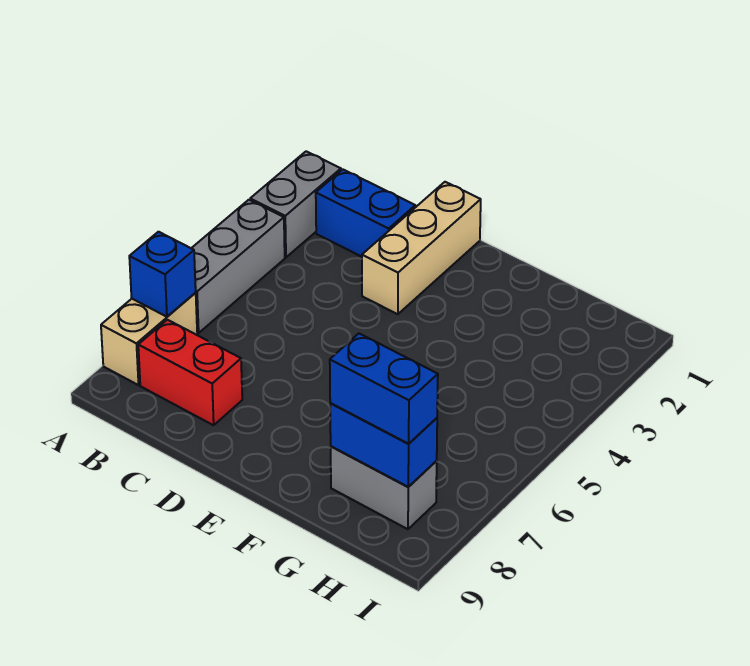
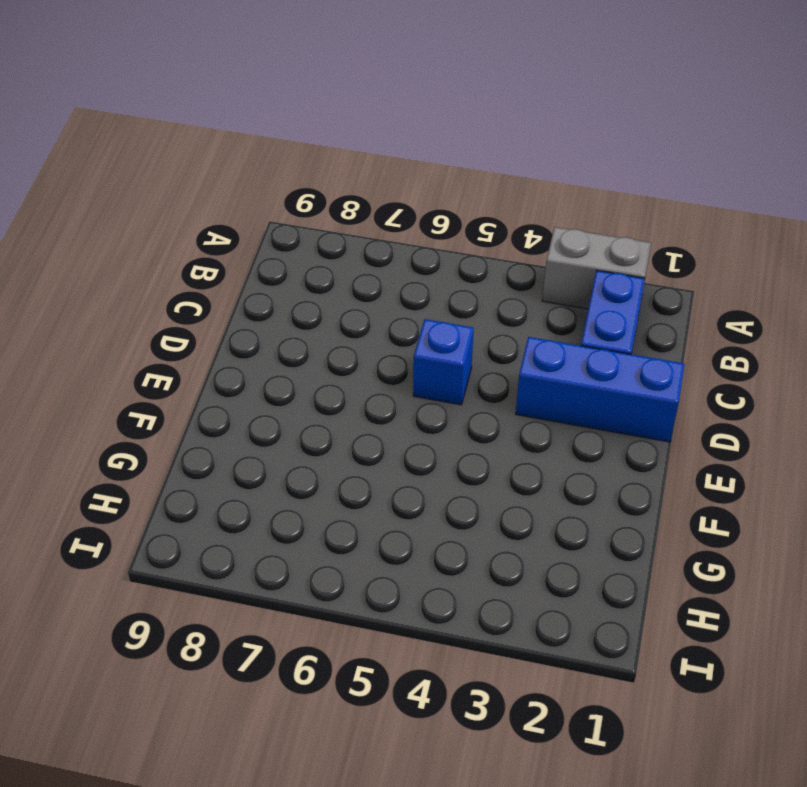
blue brick D1:D3 level 1 -> tan brick D1:D3 level 1
blue brick D5 level 1 -> blue brick A7 level 2
none -> grey brick A4:A6 level 1
none -> tan brick A7:A8 level 1

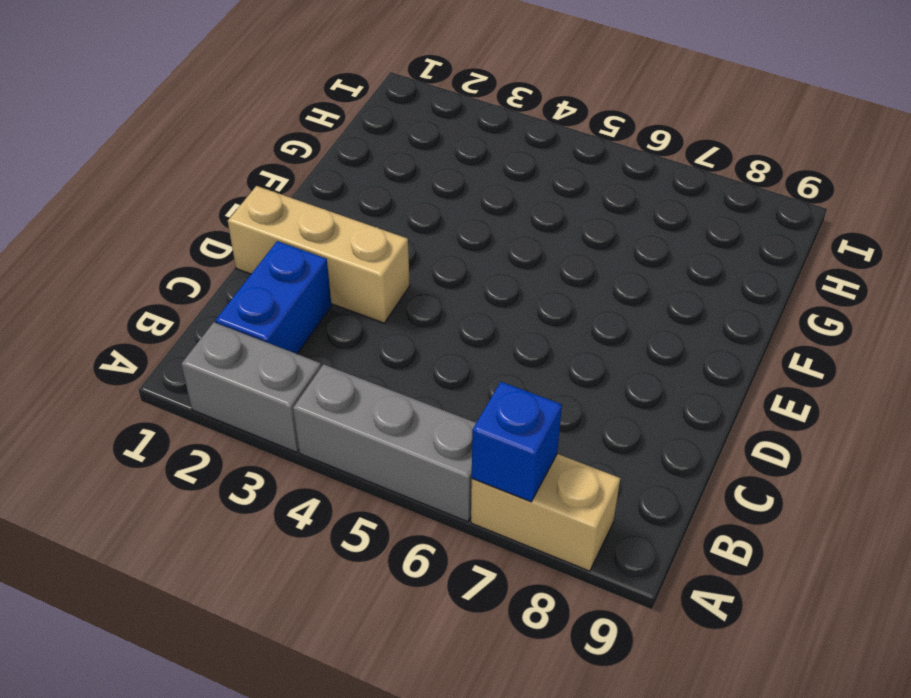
none -> red brick B8:C8 level 1
none -> grey brick G8:H8 level 1

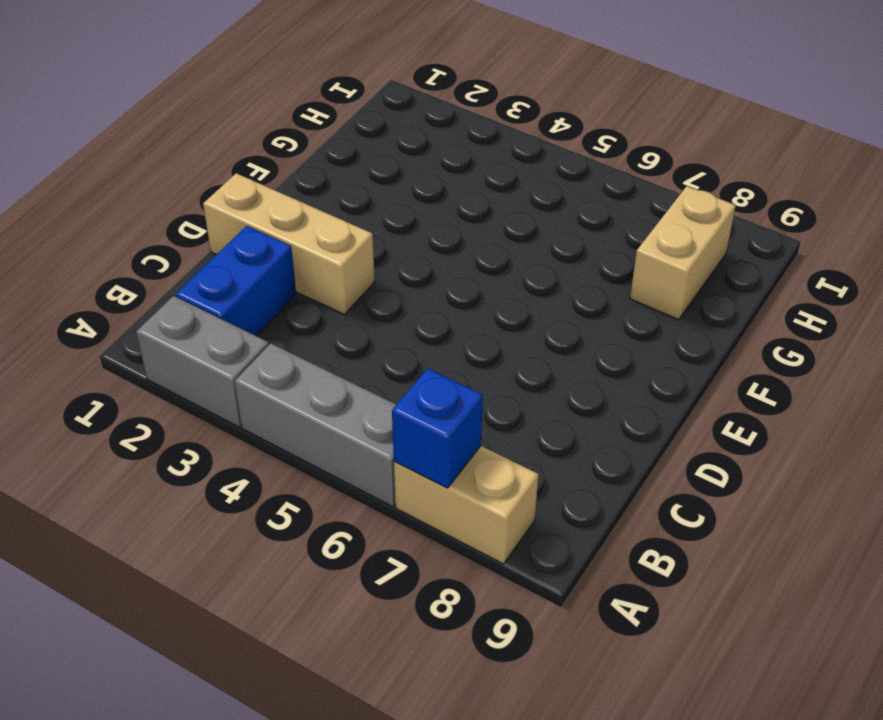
tan brick G8:H8 level 1 -> grey brick G8:H8 level 1
none -> red brick B8:C8 level 1
none -> blue brick G8:H8 level 2

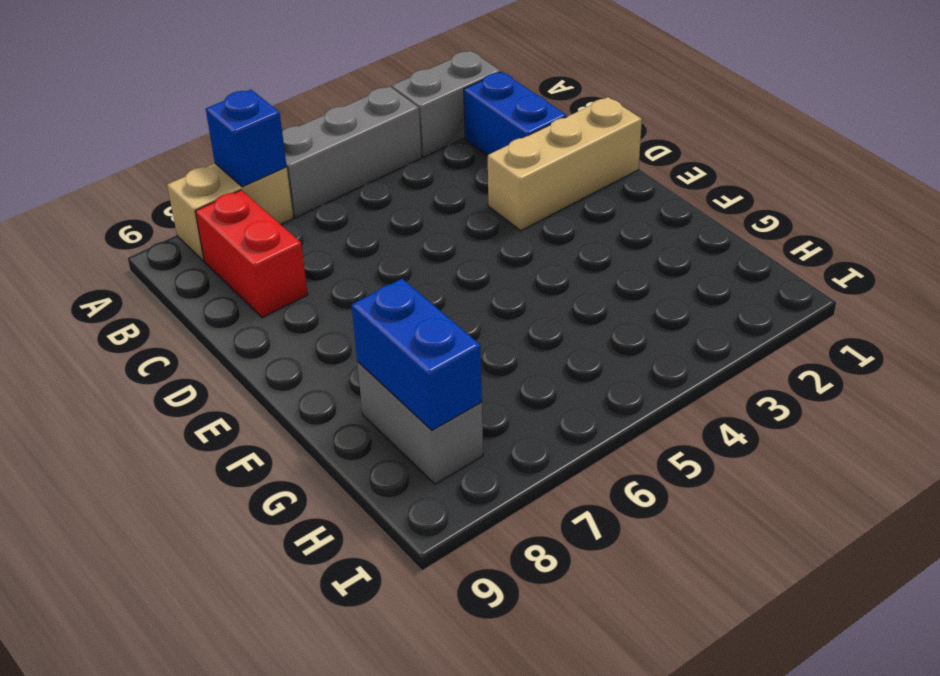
none -> blue brick G8:H8 level 3

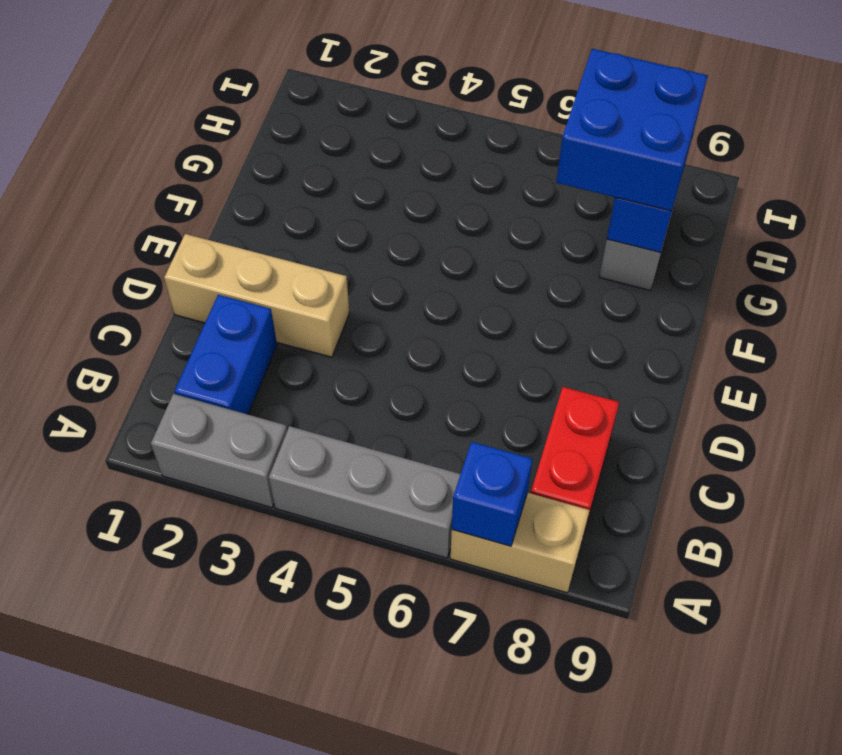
blue brick G7:H8 level 3 -> blue brick G8:H8 level 3

